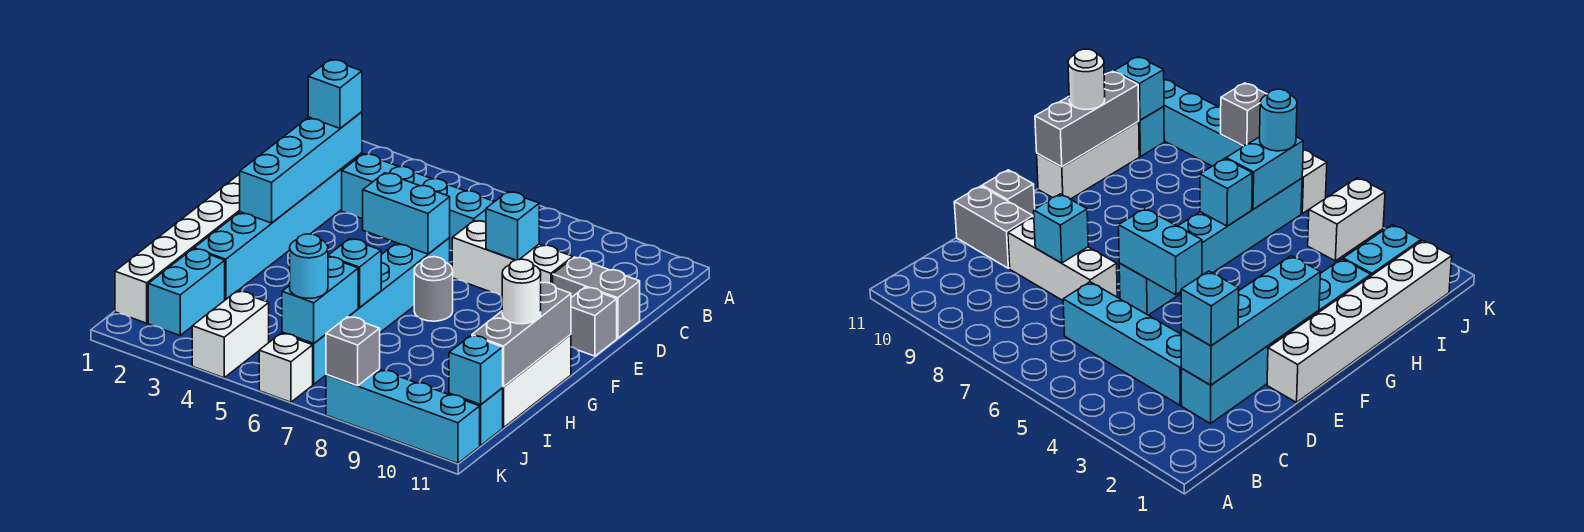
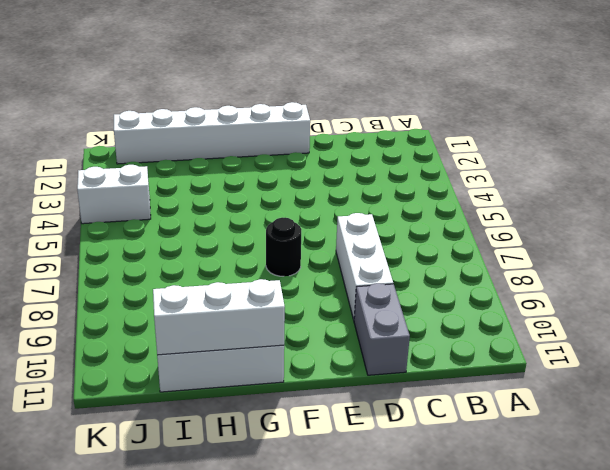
black round brick F7 level 1 -> grey round brick F7 level 1
white brick G11:I11 level 2 -> grey brick G11:I11 level 2
none -> cyan brick C2:H2 level 1
none -> cyan brick C3:C6 level 1
none -> cyan brick E6:J6 level 1

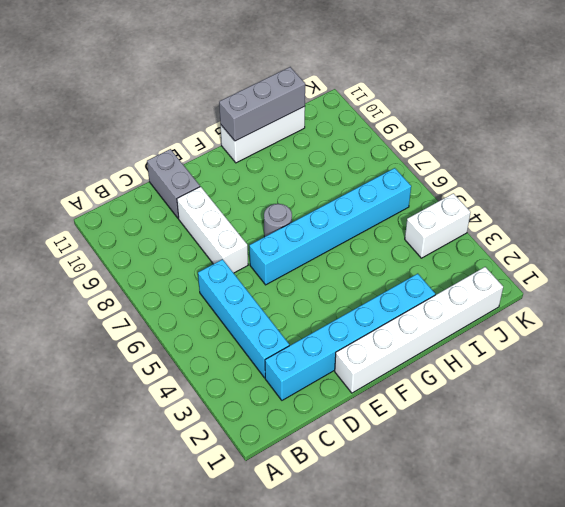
none -> grey brick E11 level 1
none -> cyan brick I2:J2 level 1
none -> cyan brick J11 level 1

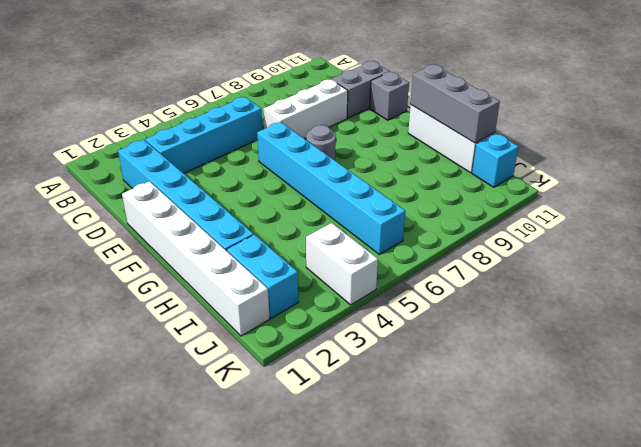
none -> white brick K6 level 1
none -> cyan brick K8:K11 level 1
none -> cyan brick C2:F2 level 2

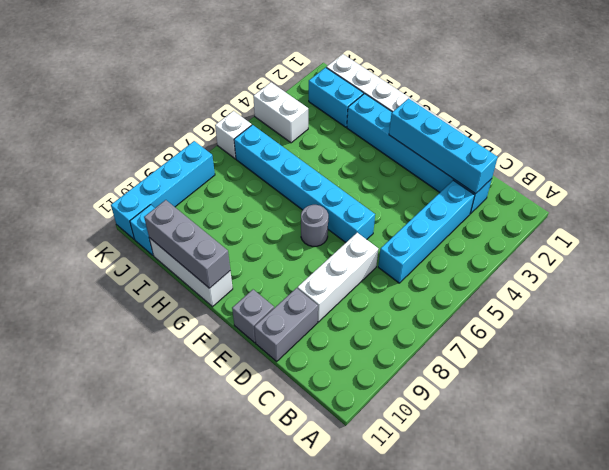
none -> cyan brick D8 level 2
none -> cyan brick E5:E6 level 2
none -> cyan brick H6 level 2

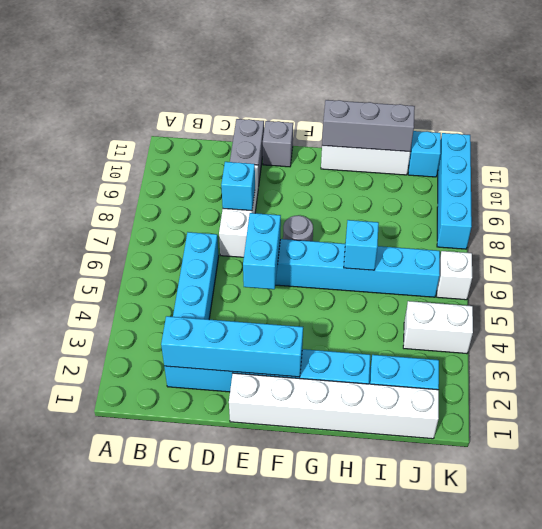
none -> cyan brick I6:J6 level 2
none -> cyan brick J11 level 2
none -> grey brick K8 level 2

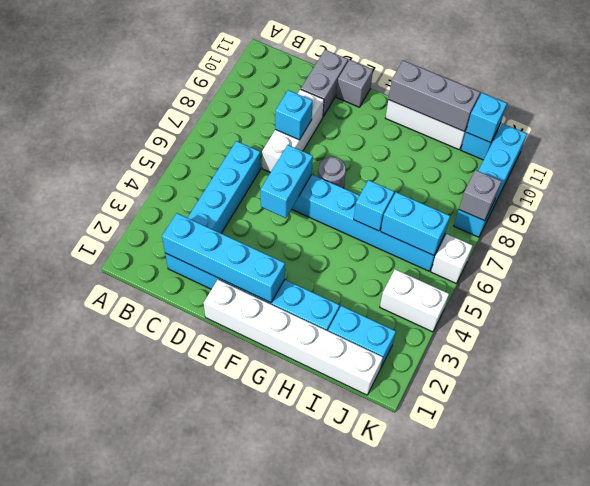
none -> cyan brick C2 level 3
none -> white round brick H11 level 3
none -> cyan round brick J6 level 3

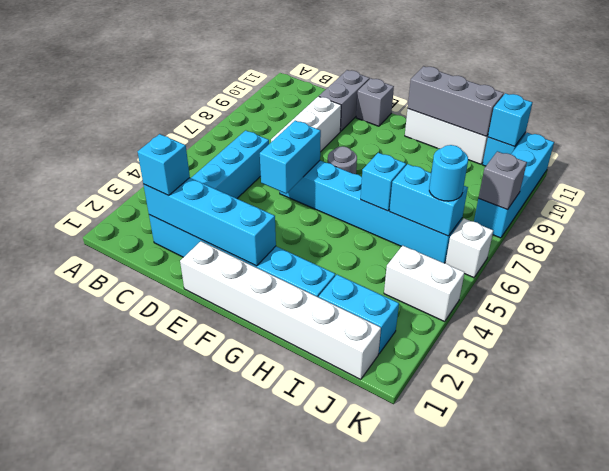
none -> cyan brick D8 level 2
none -> white round brick H11 level 3

